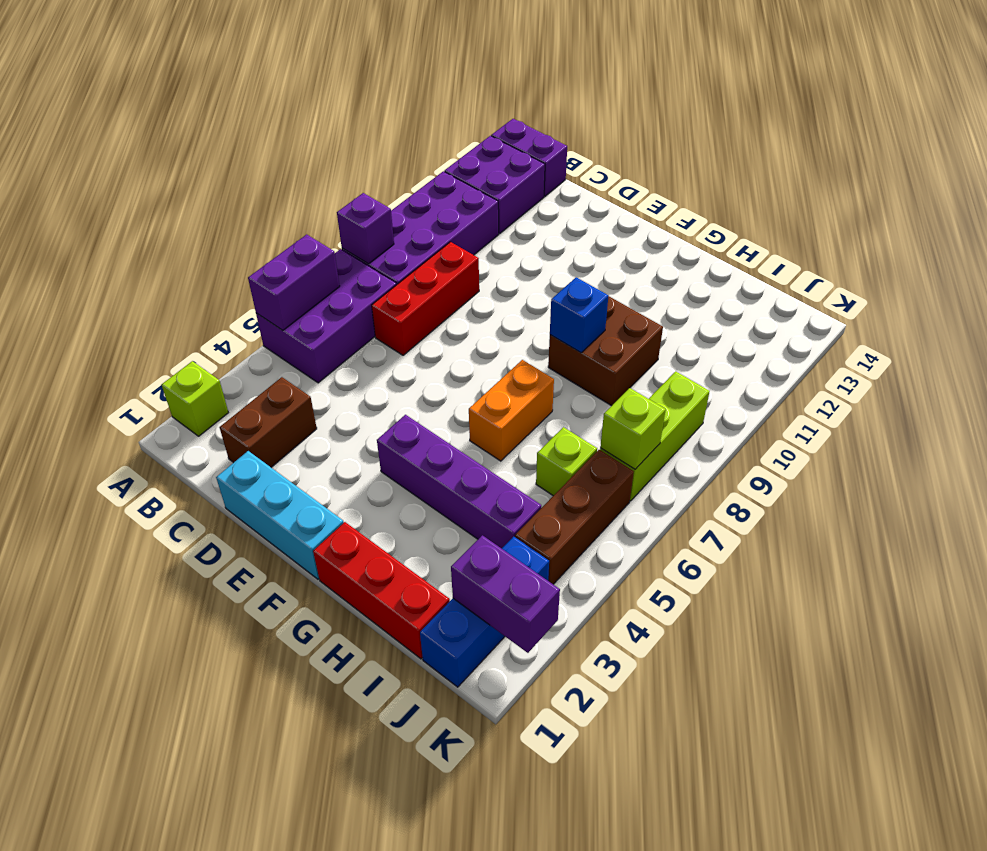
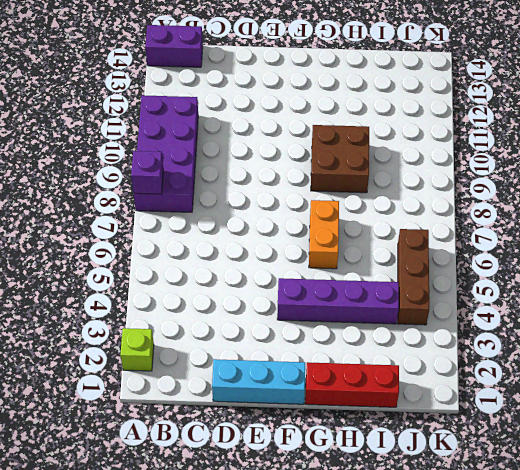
none -> purple brick A5:B7 level 1
none -> purple brick A12:B13 level 1
none -> brown brick C2:C3 level 1

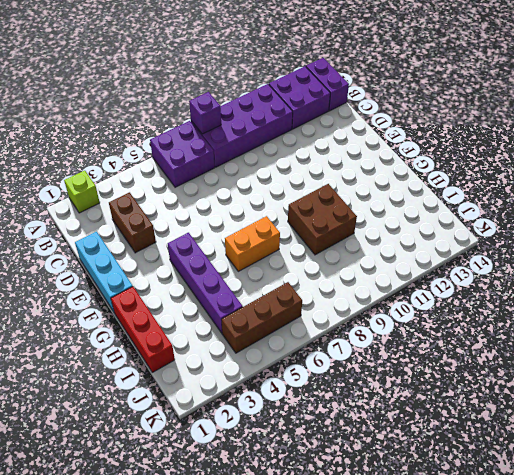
purple brick A6:B7 level 1 -> purple brick A5:B7 level 1
brown brick C3:D3 level 1 -> brown brick C2:C3 level 1
none -> red brick C7:C9 level 1
none -> lime brick I6 level 1
none -> blue brick J1:J3 level 1

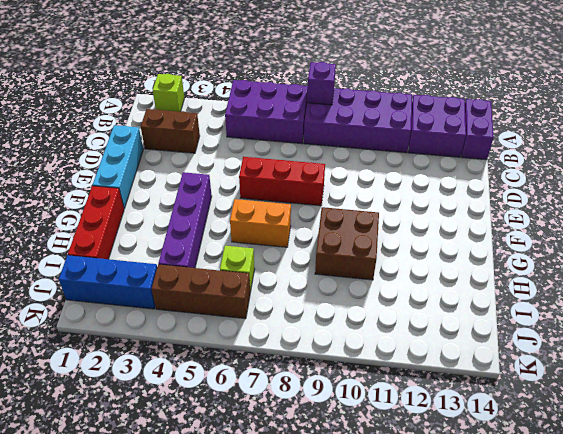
red brick E6:E8 level 1 -> red brick C7:C9 level 1
none -> lime brick J7:J9 level 1
none -> purple brick A5:A6 level 2
none -> blue brick G9 level 2

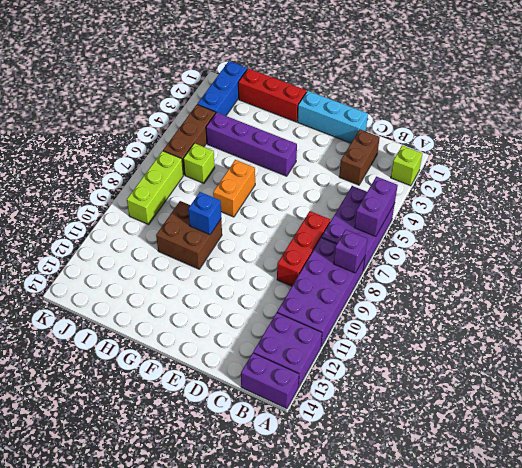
none -> purple brick J2:K2 level 2
none -> lime brick J7 level 2

